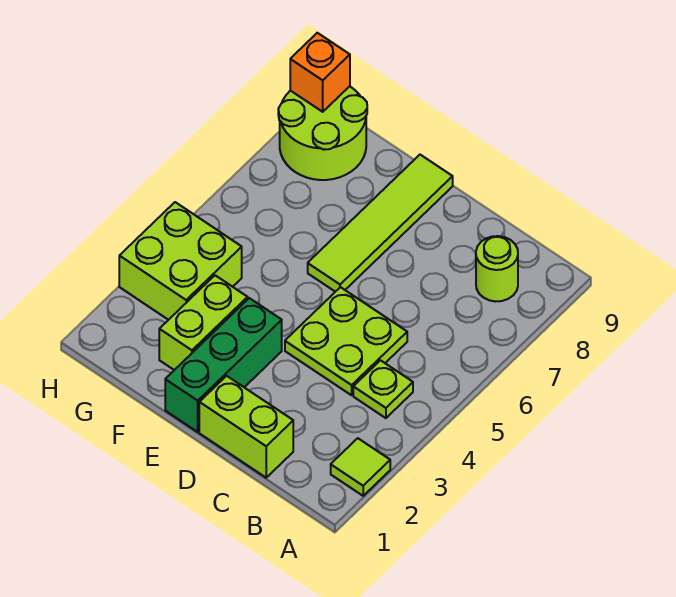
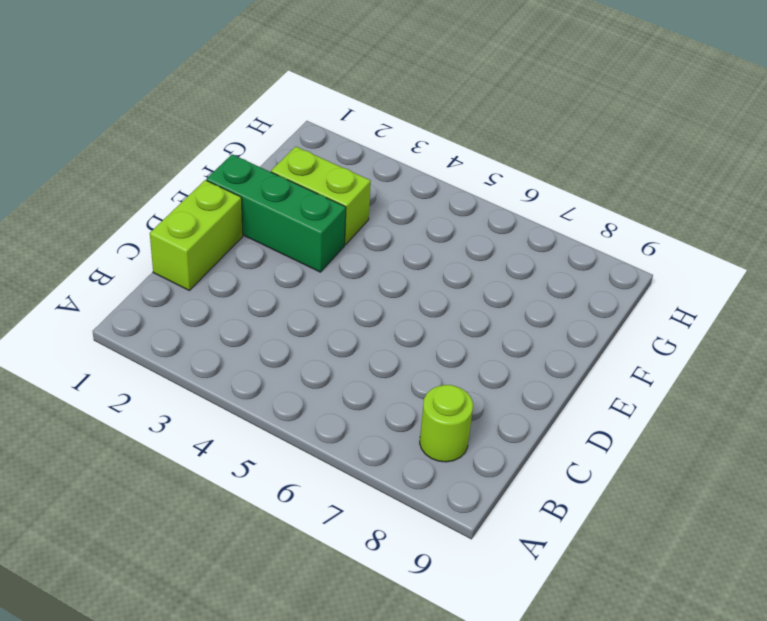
none -> lime tile A2 level 1
none -> lime plate B4 level 1

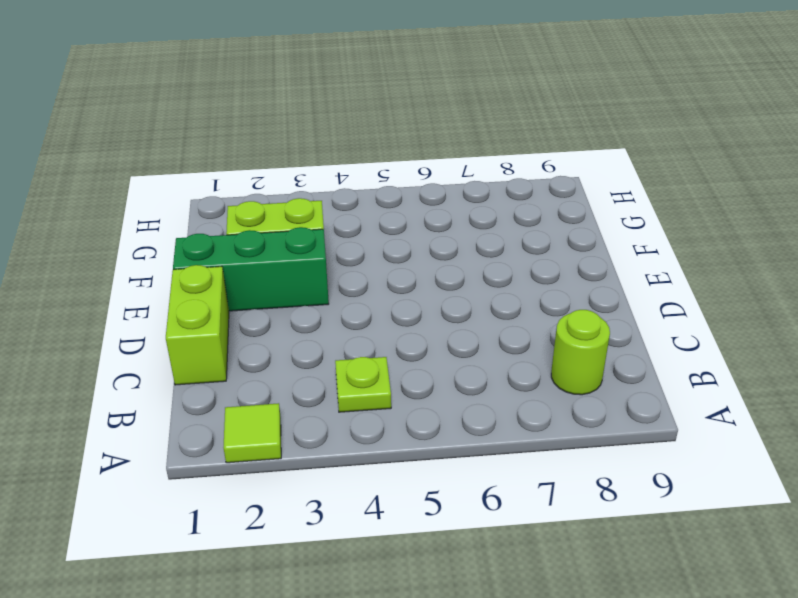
none -> lime plate C4:D5 level 1
none -> lime tile E6:E9 level 1

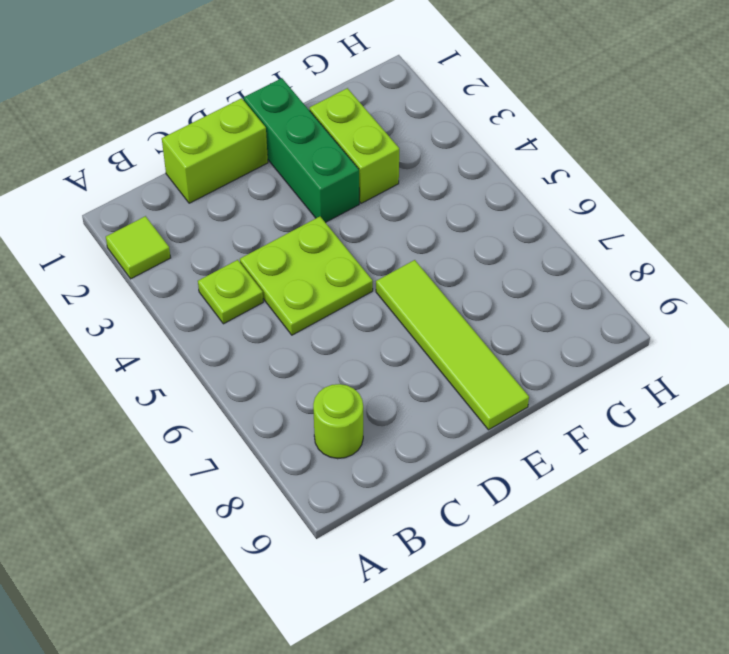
none -> lime brick G3:H4 level 1
none -> lime round brick G8:H9 level 1

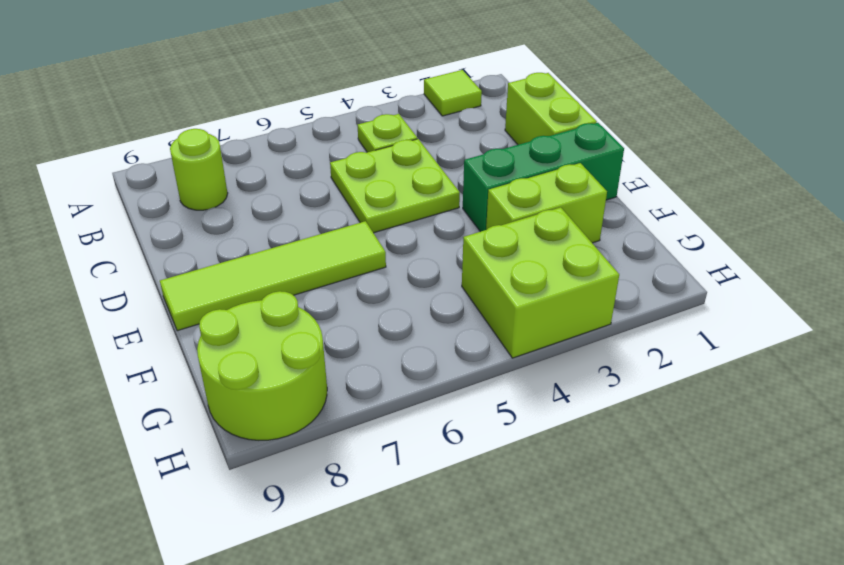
none -> orange brick H9 level 2

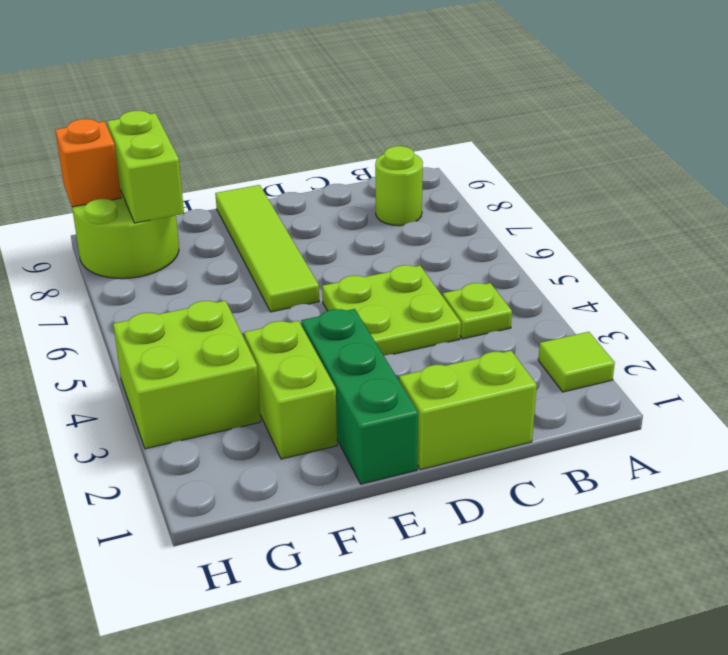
lime brick G8:G9 level 2 -> none

